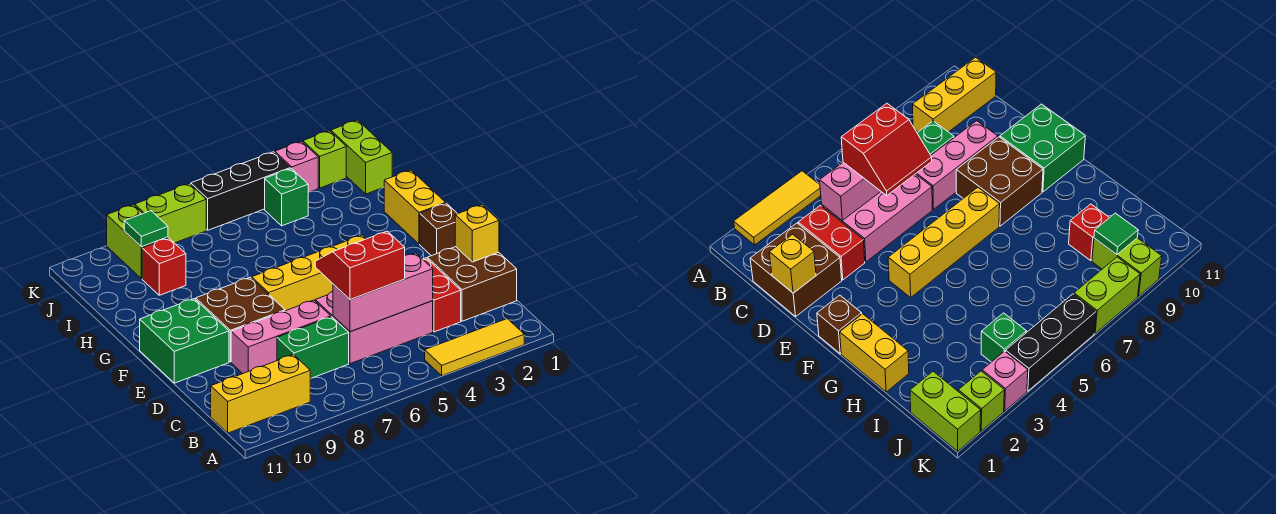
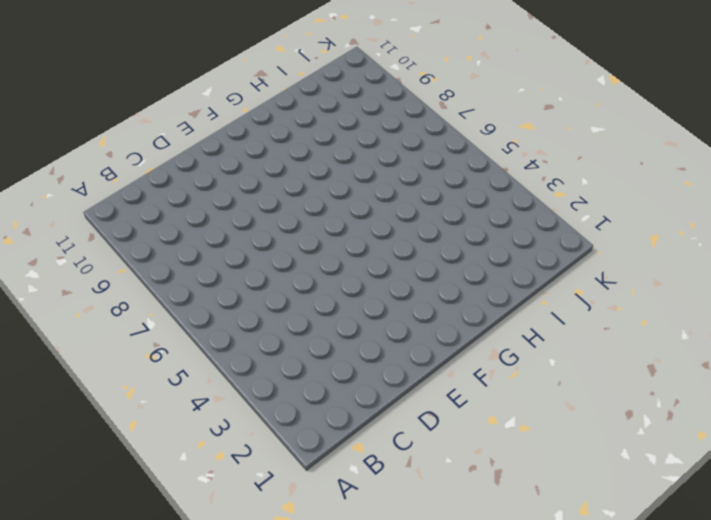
none -> yellow tile A2:A4 level 1
none -> yellow brick B9:B11 level 1
none -> brown brick C1:D2 level 1

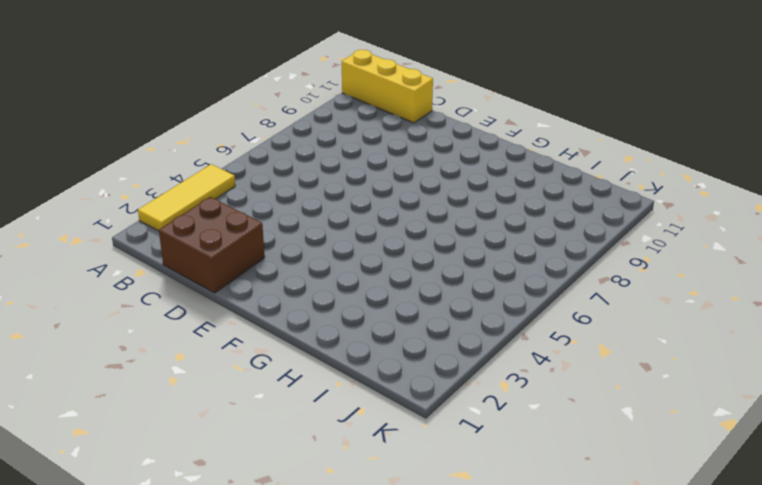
yellow brick A11:C11 level 1 -> yellow brick B9:B11 level 1
none -> red brick C3:D3 level 1
none -> pink brick C4:D6 level 1
none -> green brick C7:C8 level 1

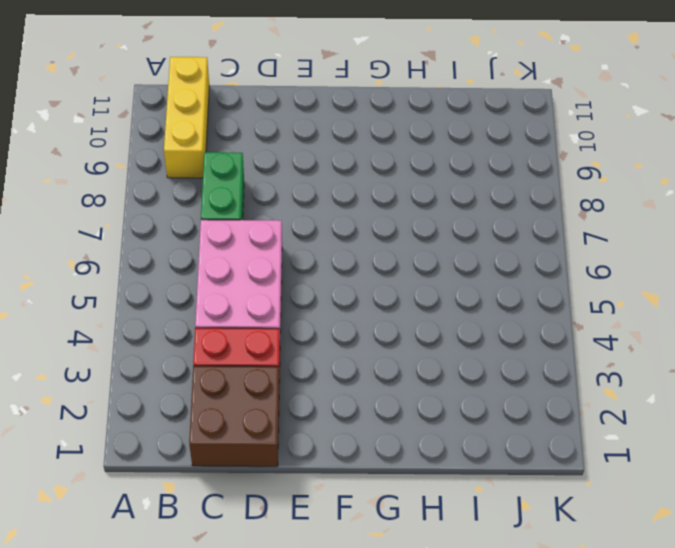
none -> yellow tile A2:A4 level 1
none -> pink brick D7:D9 level 1
none -> brown brick E8:F9 level 1

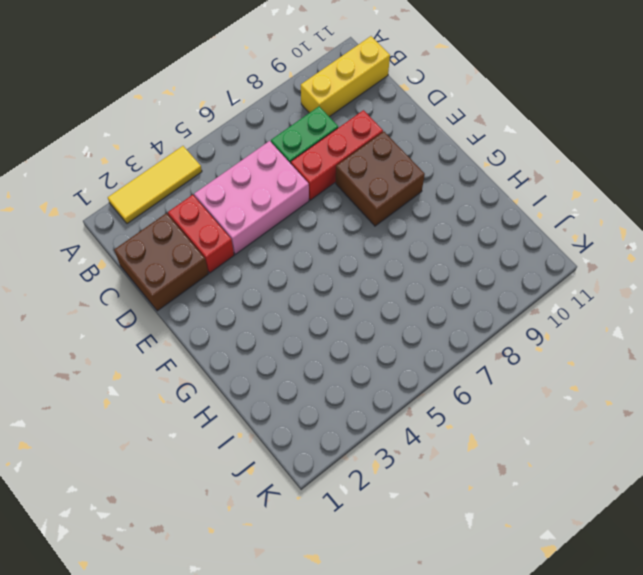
red brick D7:D9 level 1 -> pink brick D7:D9 level 1
none -> green brick E10:F11 level 1
none -> brown brick F1 level 1
none -> yellow brick F4:F7 level 1

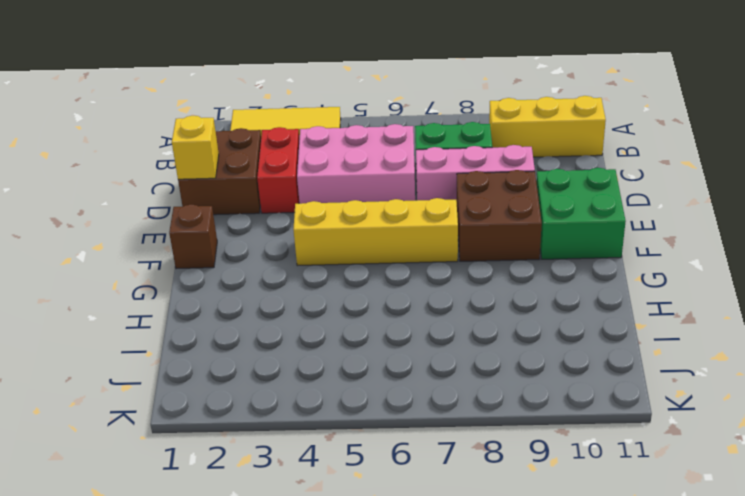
none -> yellow brick G1:H1 level 1
none -> red brick I9 level 1
none -> lime brick J1:K1 level 1

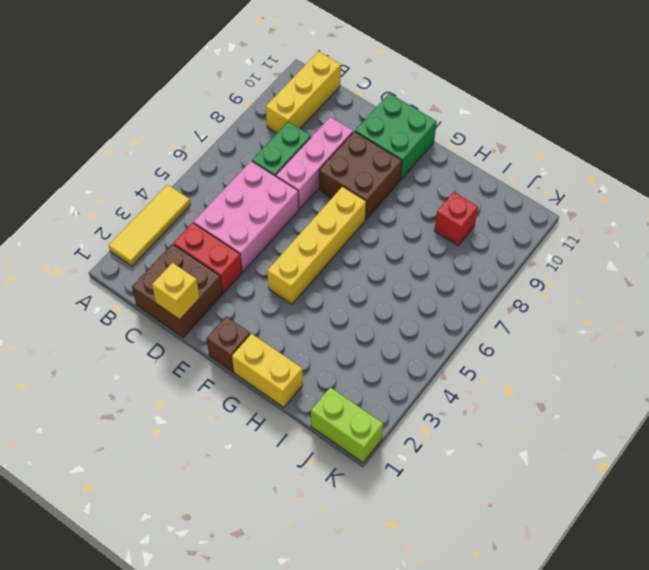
none -> green brick J4 level 1
none -> lime brick J9:K9 level 1
none -> lime brick K2 level 1

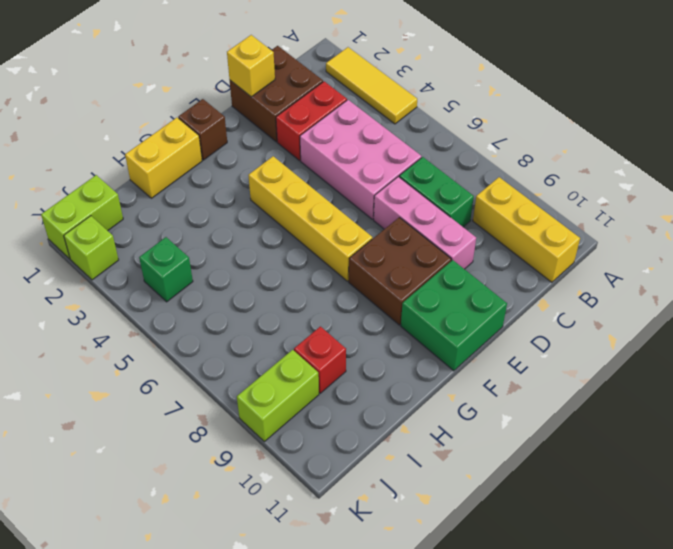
none -> pink brick K3 level 1
none -> black brick K4:K6 level 1
none -> lime brick K7:K8 level 1

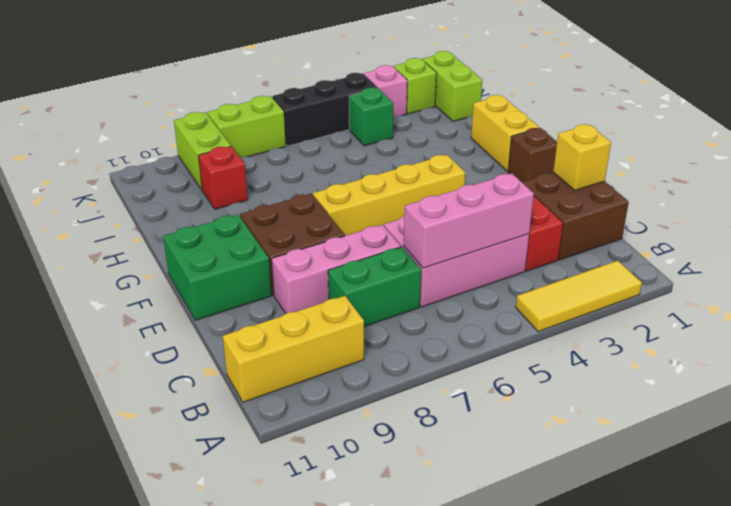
none -> green tile J9 level 2
none -> red slope C5:D6 level 3 top C

